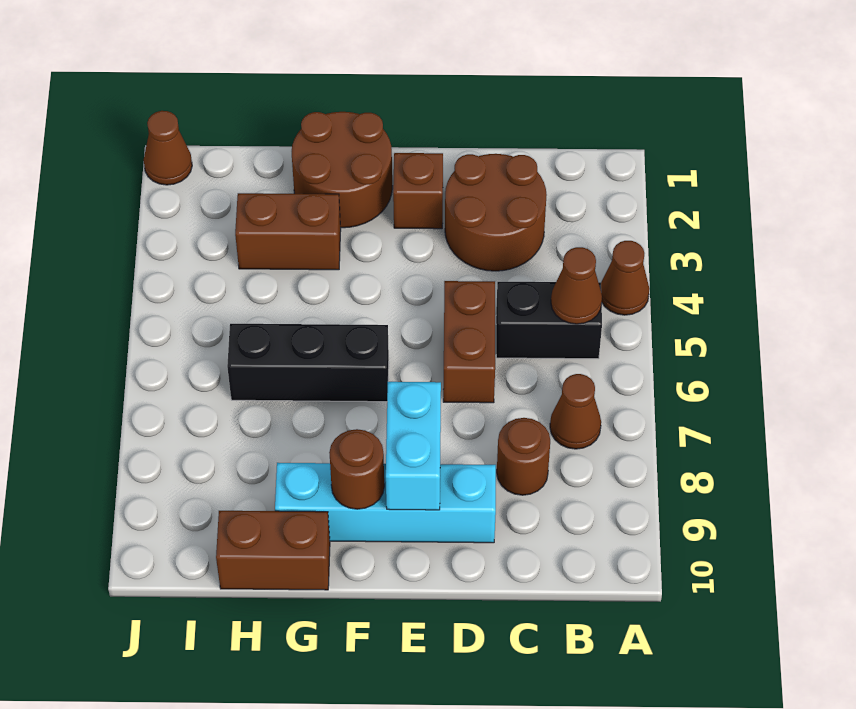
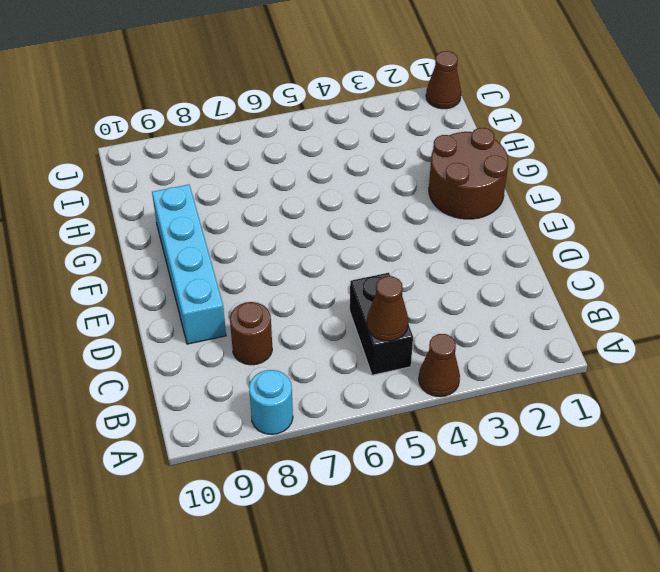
cyan round brick A8 level 1 -> none
none -> brown cone B7 level 1
none -> brown round brick C2:D3 level 1
none -> brown brick D5:D6 level 1

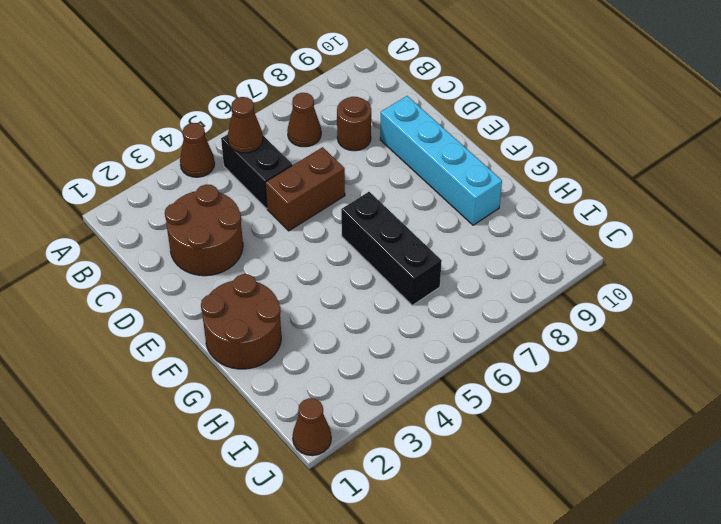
none -> brown brick E2 level 1
none -> brown brick G3:H3 level 1
none -> brown brick G10:H10 level 1

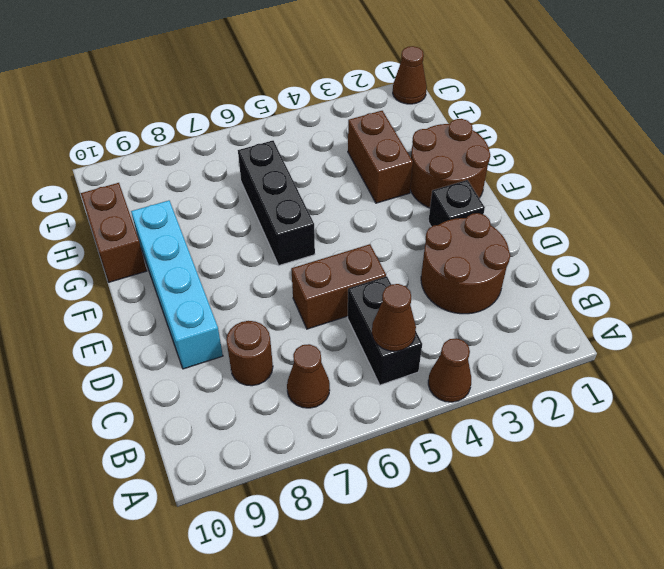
black brick E2 level 1 -> brown brick E2 level 1
none -> cyan brick E8:E9 level 2
none -> brown round brick F9 level 2

